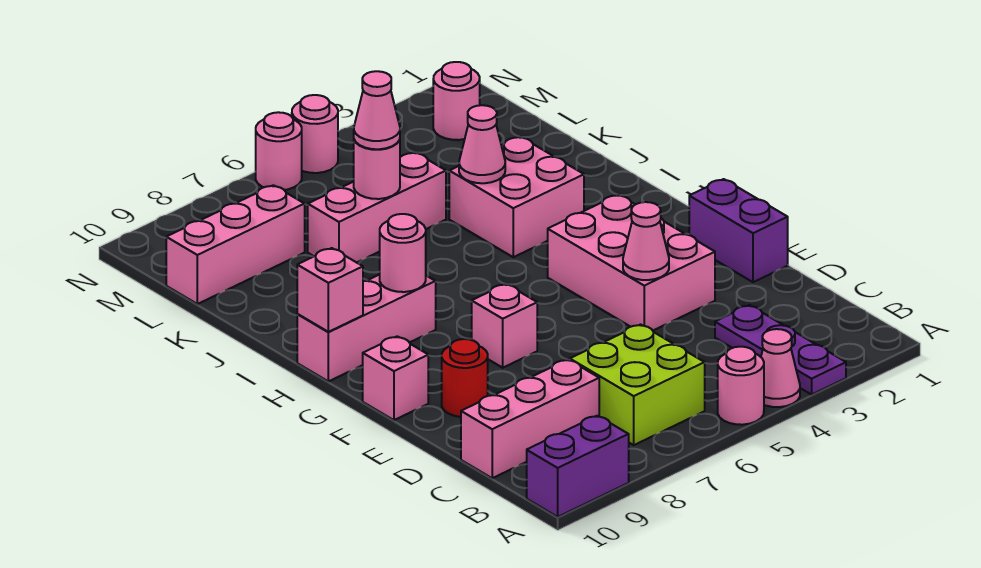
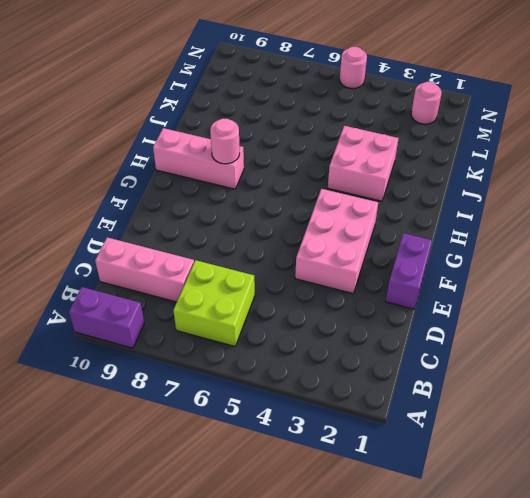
none -> purple plate A3:C3 level 1
none -> pink cone A4 level 1
none -> pink round brick A5 level 1

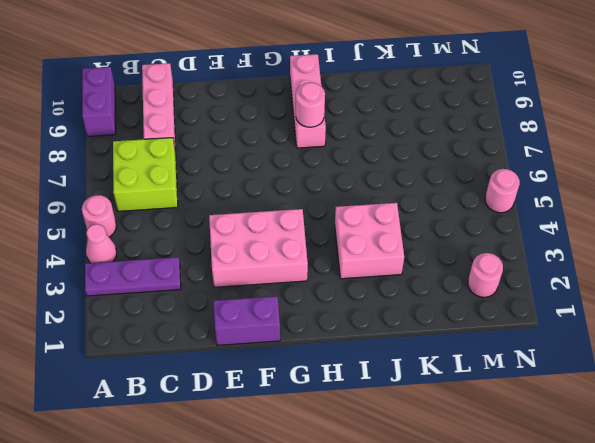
none -> red round brick E9 level 1
none -> pink brick F7 level 1
none -> pink brick F10 level 1

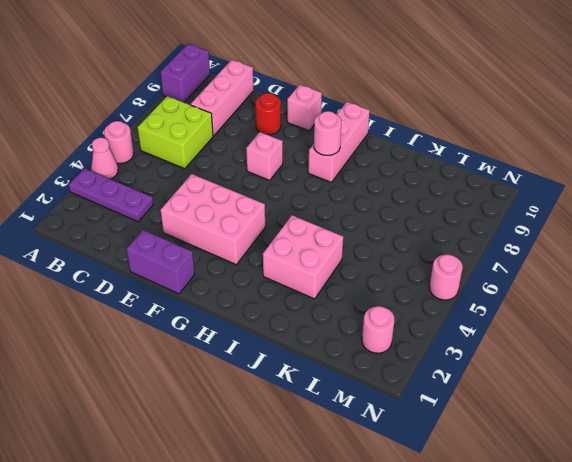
none -> pink brick K5:K7 level 1
none -> pink brick L8:L10 level 1
none -> pink round brick N6 level 1

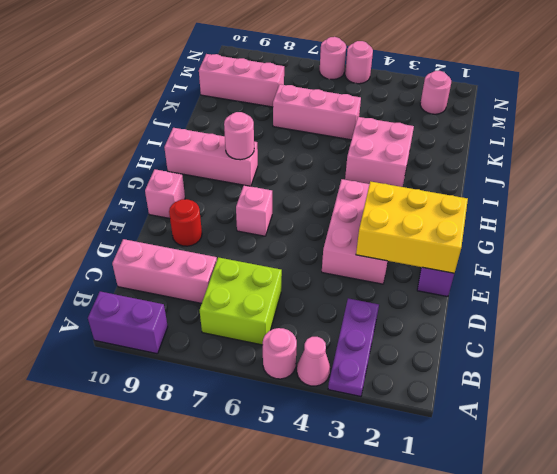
yellow brick E1:F3 level 2 -> none
none -> pink cone E4 level 2
none -> pink brick H10 level 2
none -> pink cone J4 level 2

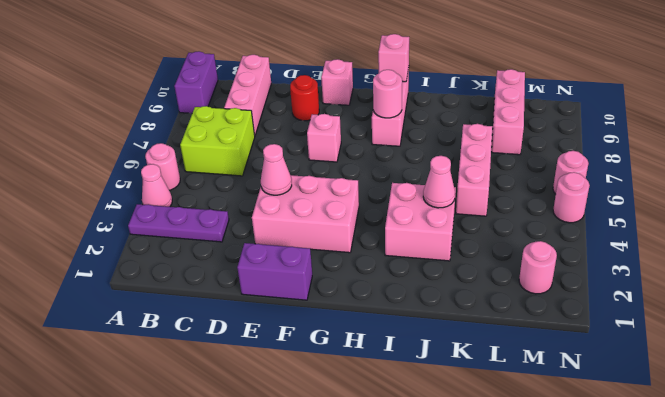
none -> pink round brick K6 level 2
none -> pink cone K6 level 3

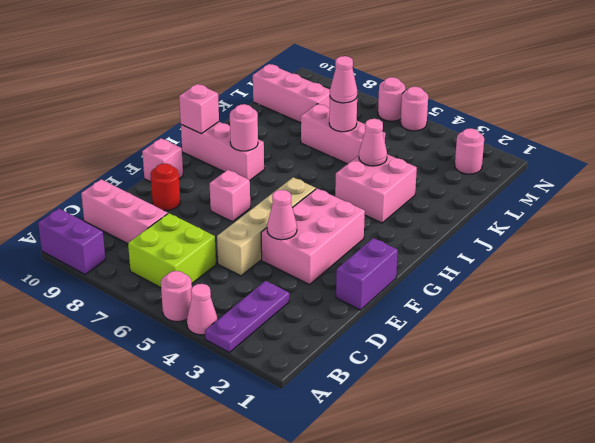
tan brick D5:G5 level 1 -> none

